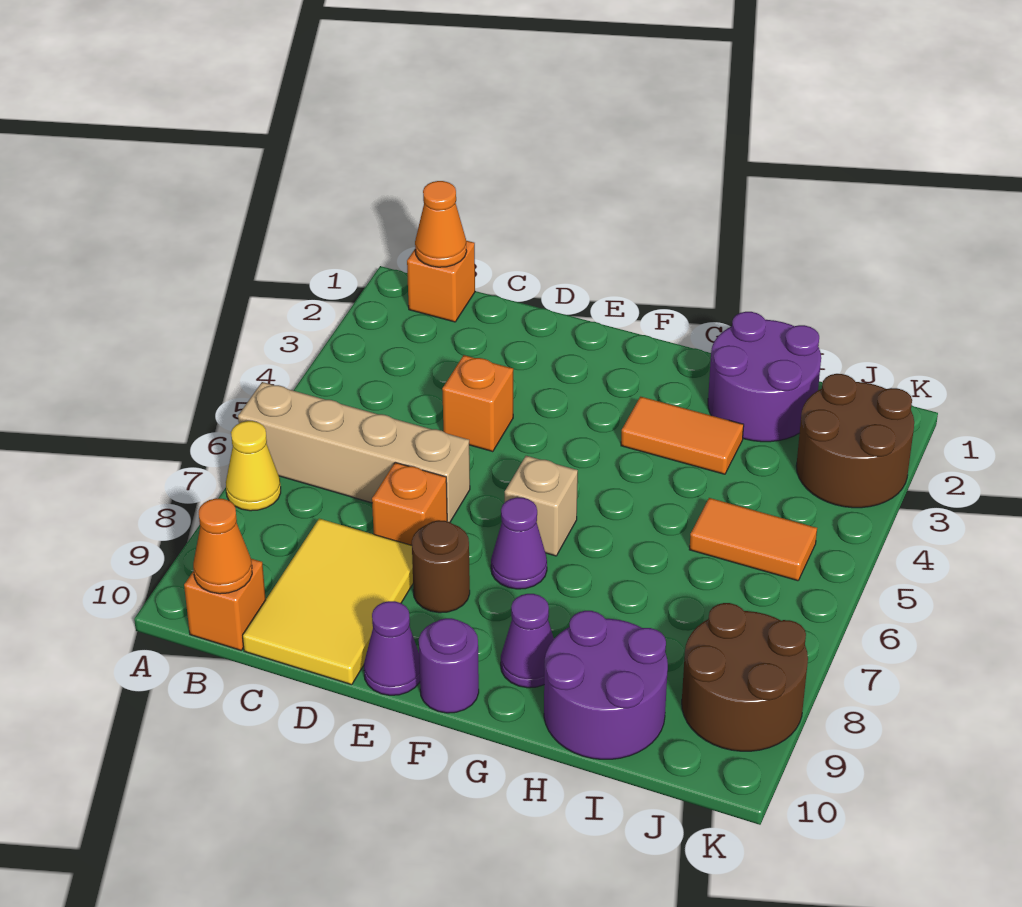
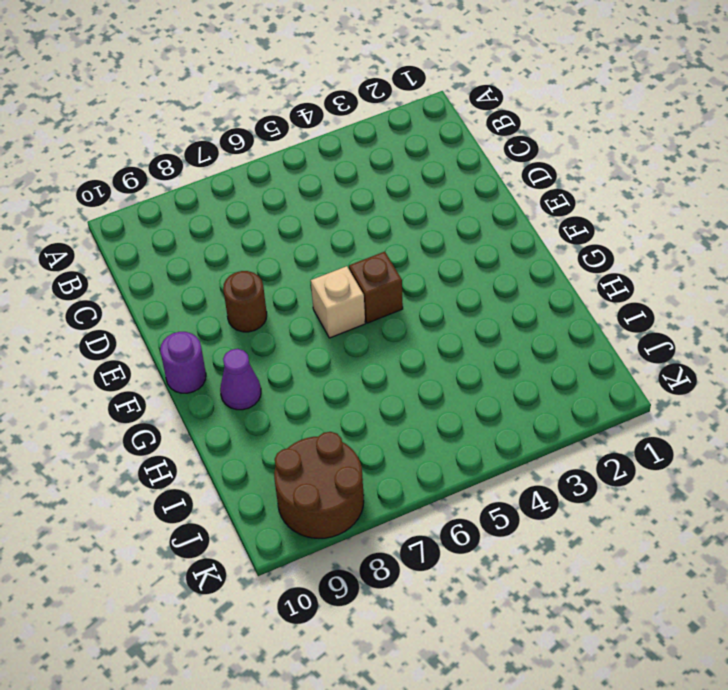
brown brick F5 level 1 -> none
none -> tan brick A6:D6 level 1
none -> yellow cone A7 level 1
none -> orange brick B1 level 1

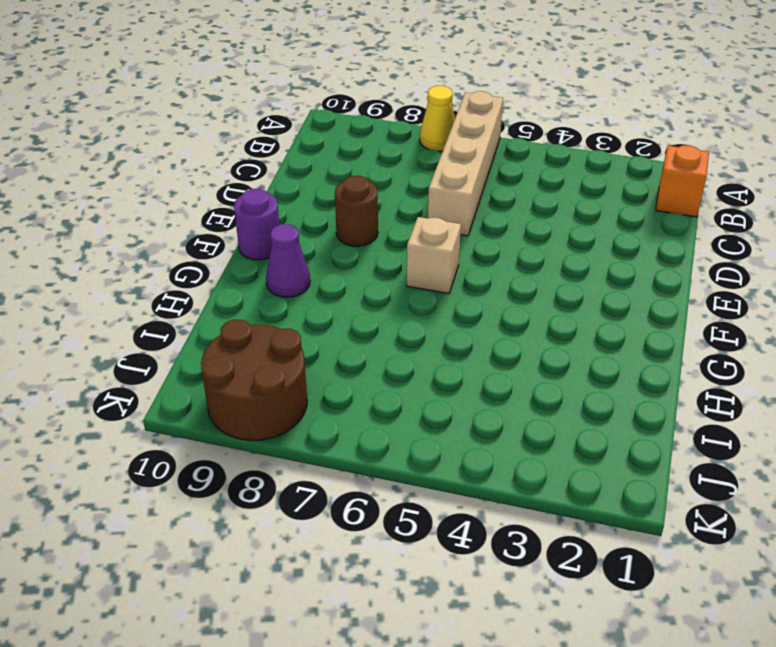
none -> orange brick B10 level 1
none -> yellow tile C8:D10 level 1
none -> orange brick D4 level 1

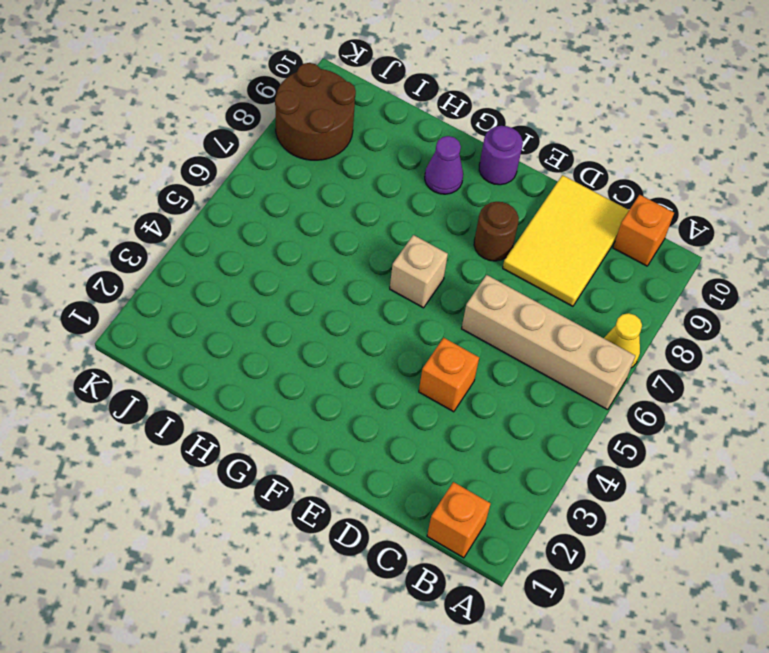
none -> orange brick D7 level 1
none -> purple cone E10 level 1
none -> purple cone F7 level 1

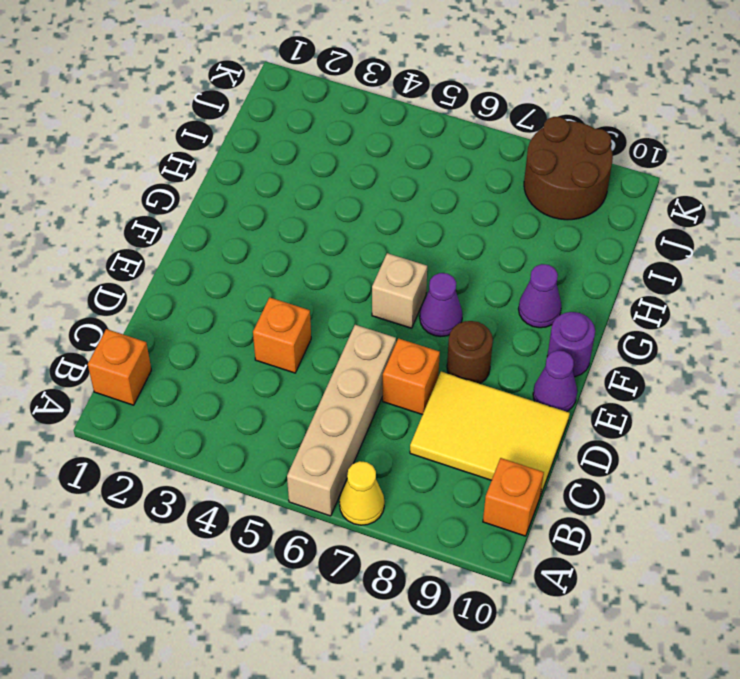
none -> orange tile G3:H3 level 1
none -> purple round brick H1:I2 level 1
none -> purple round brick H9:I10 level 1

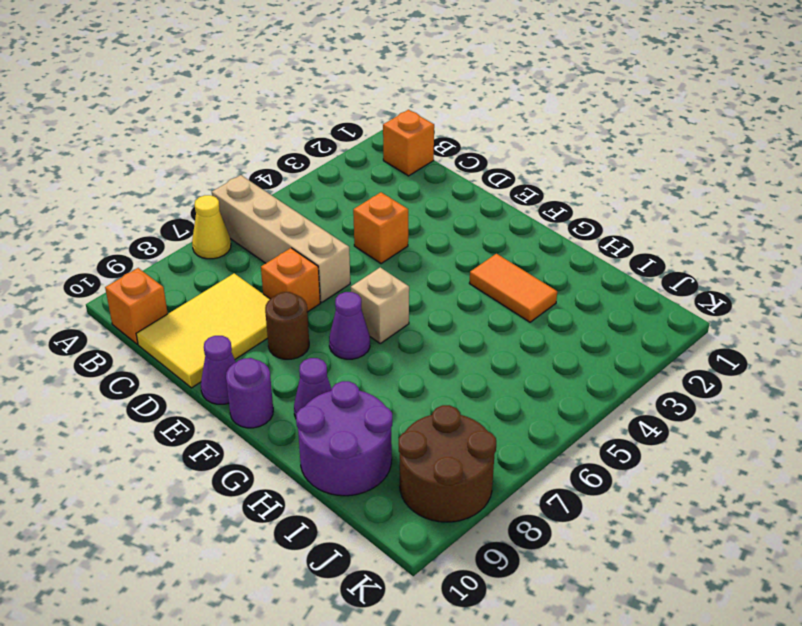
none -> purple round brick H1:I2 level 1
none -> orange tile I5:J5 level 1
none -> brown round brick J2:K3 level 1

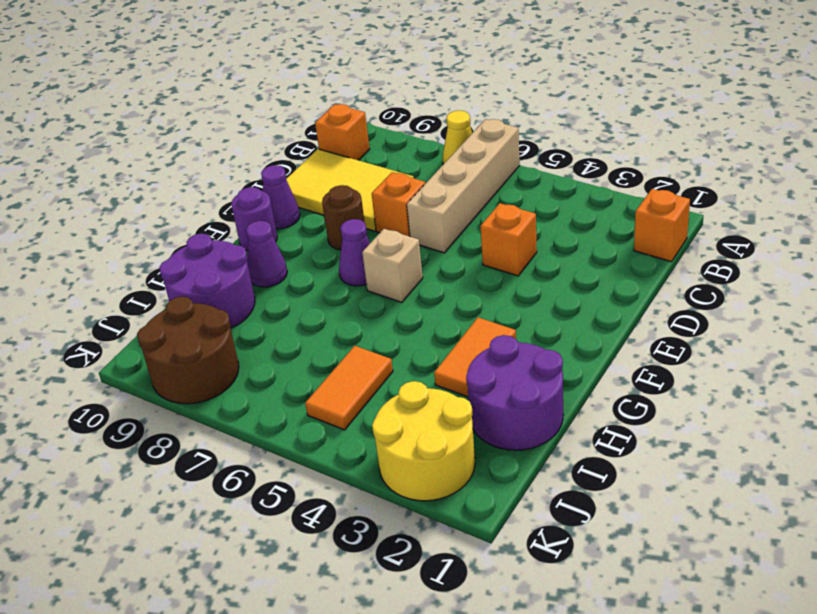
yellow round brick J2:K3 level 1 -> brown round brick J2:K3 level 1
none -> orange cone B1 level 2
none -> orange cone B10 level 2

